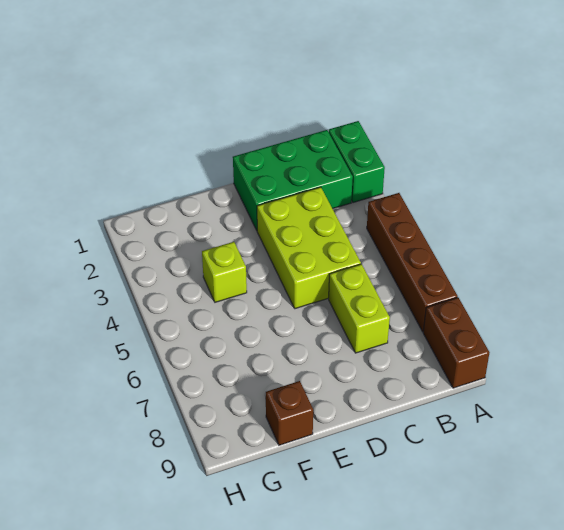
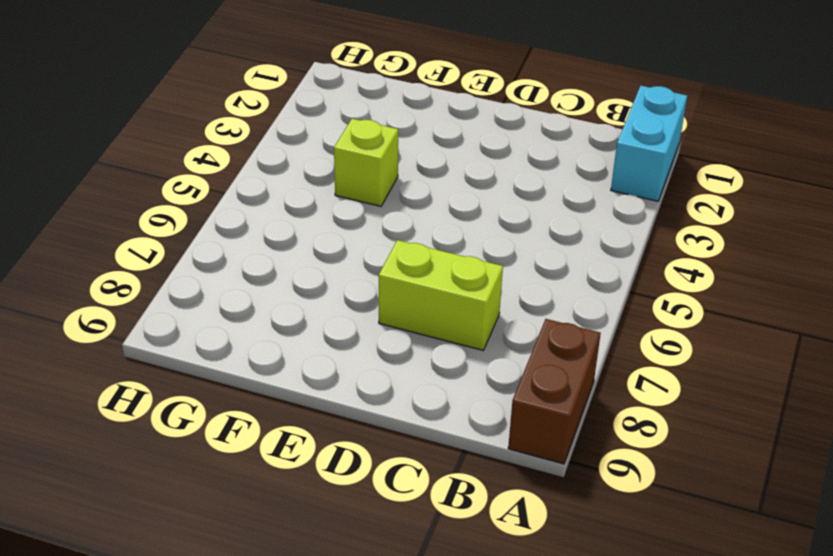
cyan brick A1:A2 level 1 -> green brick A1:A2 level 1
lime brick C7:D7 level 1 -> lime brick C6:C7 level 1
none -> brown brick A4:A7 level 1
none -> green brick B1:D2 level 1

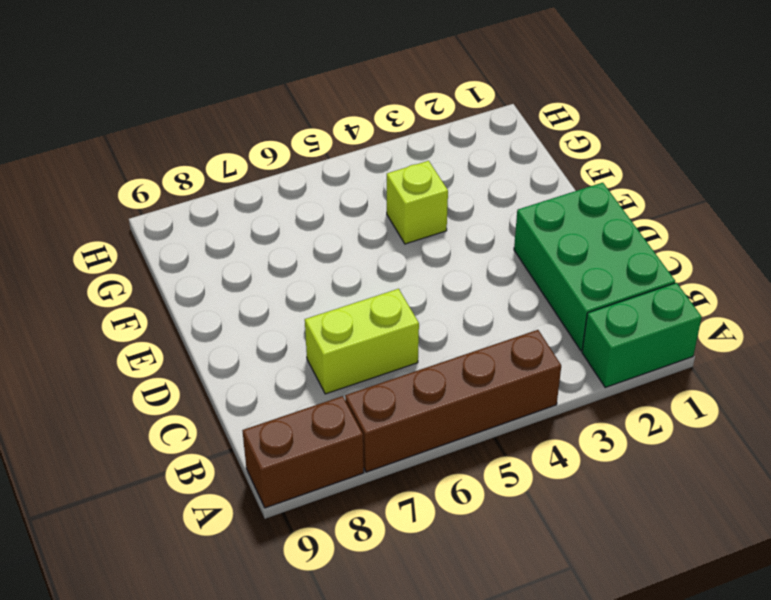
none -> lime brick C3:D5 level 1
none -> brown brick F9 level 1

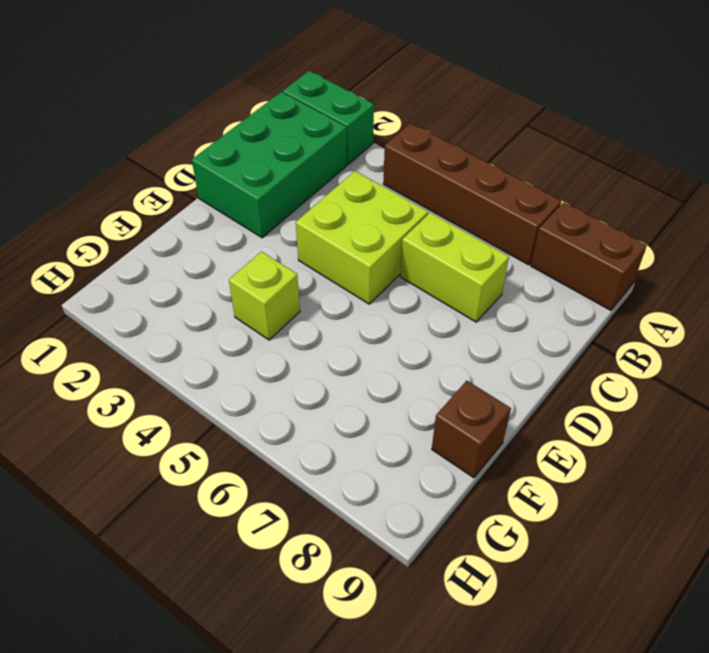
lime brick C4:D5 level 1 -> lime brick C3:D5 level 1

